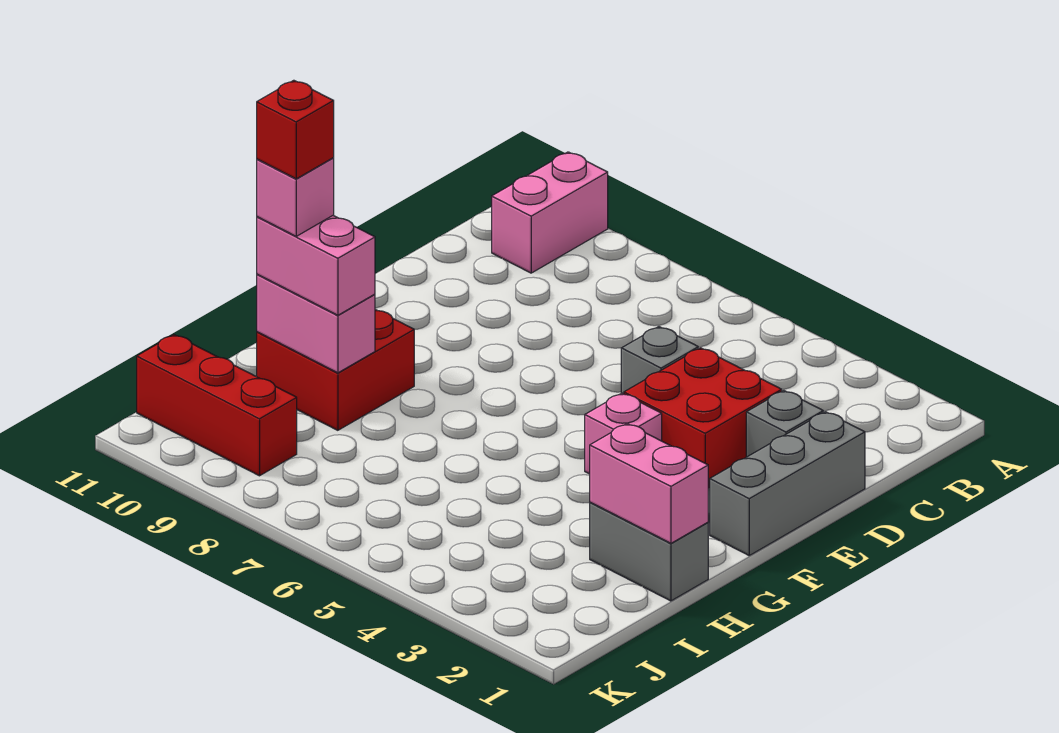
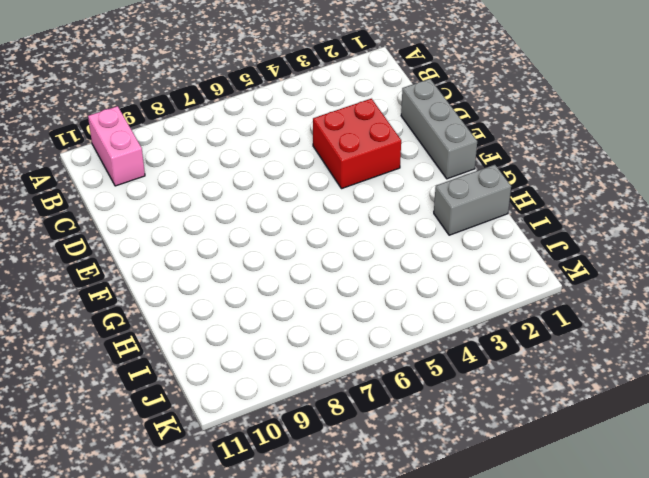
none -> grey brick D2 level 1
none -> grey brick D5 level 1
none -> pink brick F4 level 1

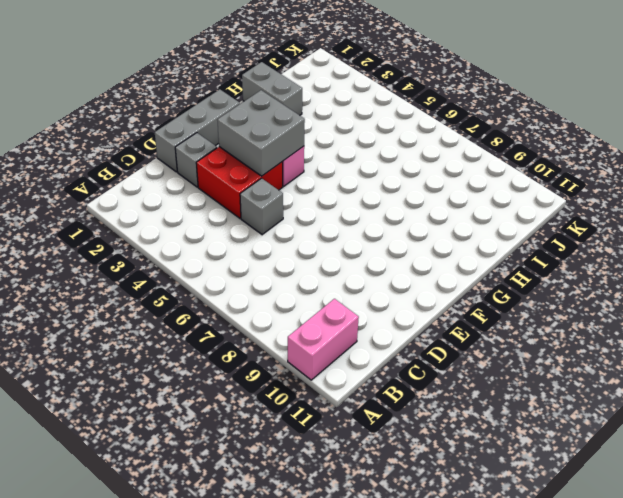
grey brick E3:F4 level 2 -> none
none -> red brick G9:H10 level 1
none -> red brick J9:J11 level 1
none -> pink brick H1:H2 level 2

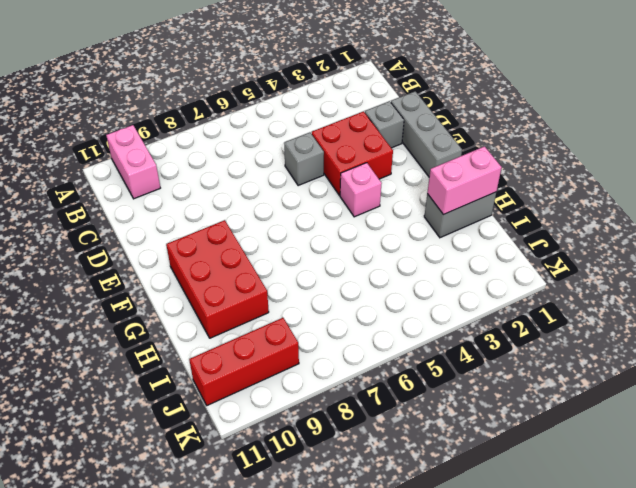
red brick F9:H10 level 1 -> red brick G9:H10 level 1
none -> pink brick H9:H10 level 2
none -> pink brick H9:H10 level 3
none -> pink brick H10 level 4

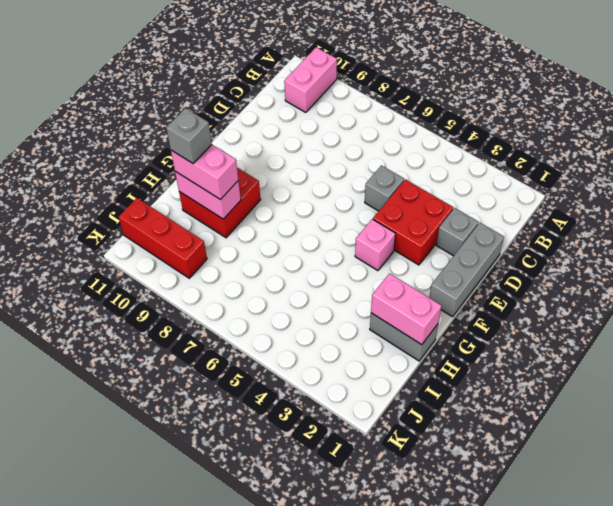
grey brick H10 level 4 -> pink brick H10 level 4
none -> red brick H10 level 5

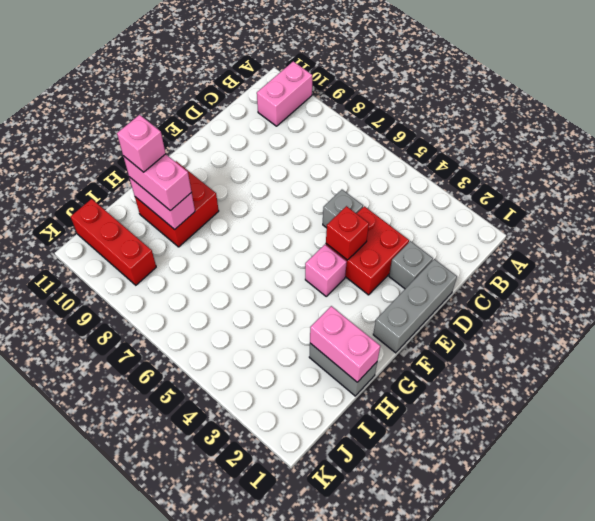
red brick E4 level 2 -> red brick H10 level 5

